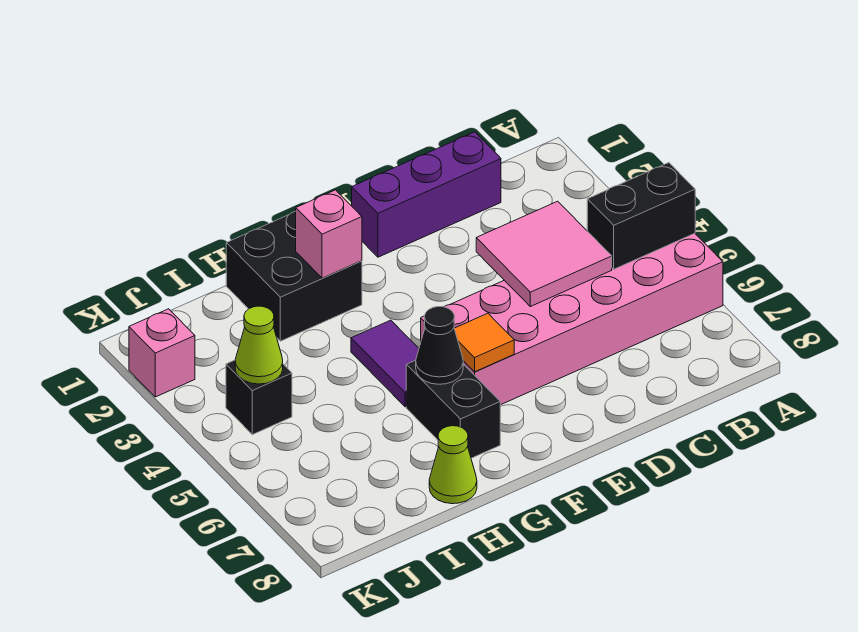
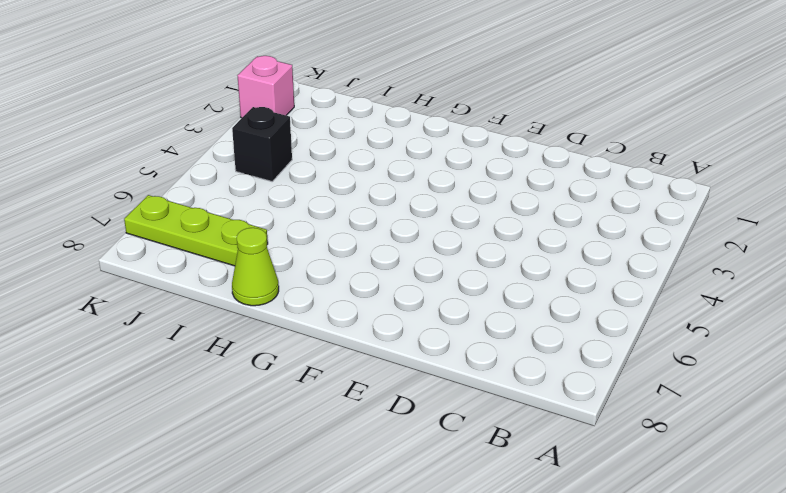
lime plate I7:K7 level 1 -> none
none -> pink brick A5:F6 level 1
none -> purple brick C1:E1 level 1
none -> black brick G1:H2 level 1

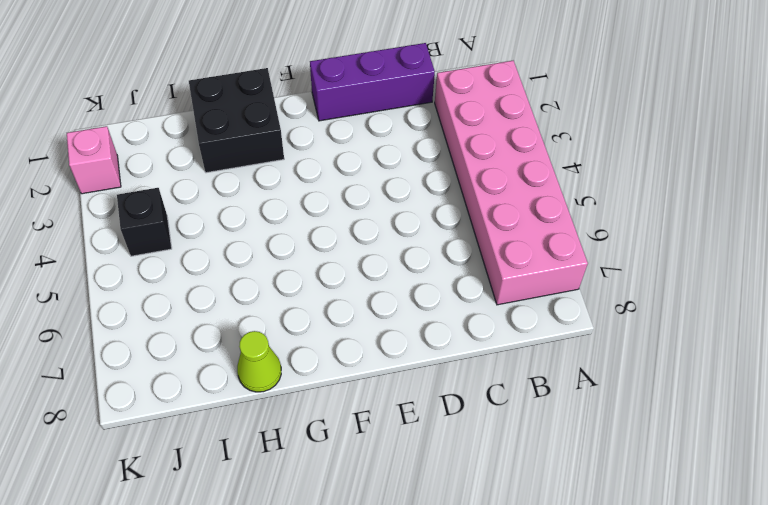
pink brick A2:B7 level 1 -> pink brick A5:F6 level 1
none -> purple tile G4:G5 level 1
none -> black brick G6:G7 level 1
none -> black brick A5:B5 level 2

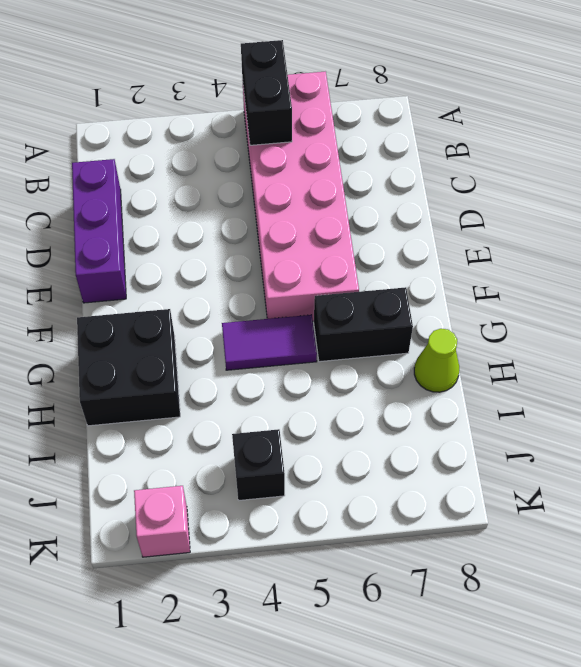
none -> pink tile C4:D5 level 2
none -> orange tile F6 level 2
none -> pink brick G2 level 2

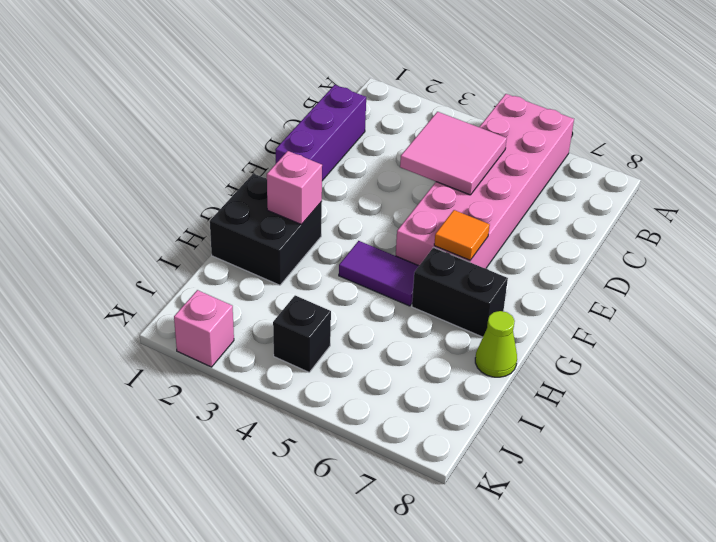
none -> black brick A5:B5 level 2
none -> black cone G6 level 2
none -> lime cone J4 level 2

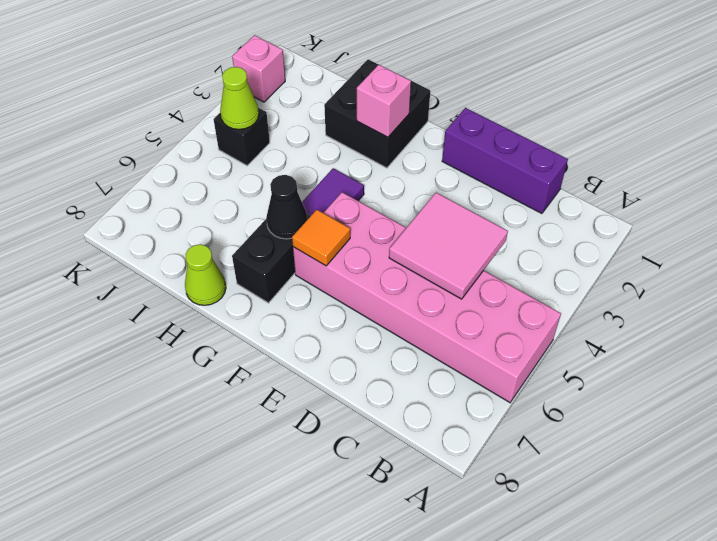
none -> black brick A5:B5 level 2

